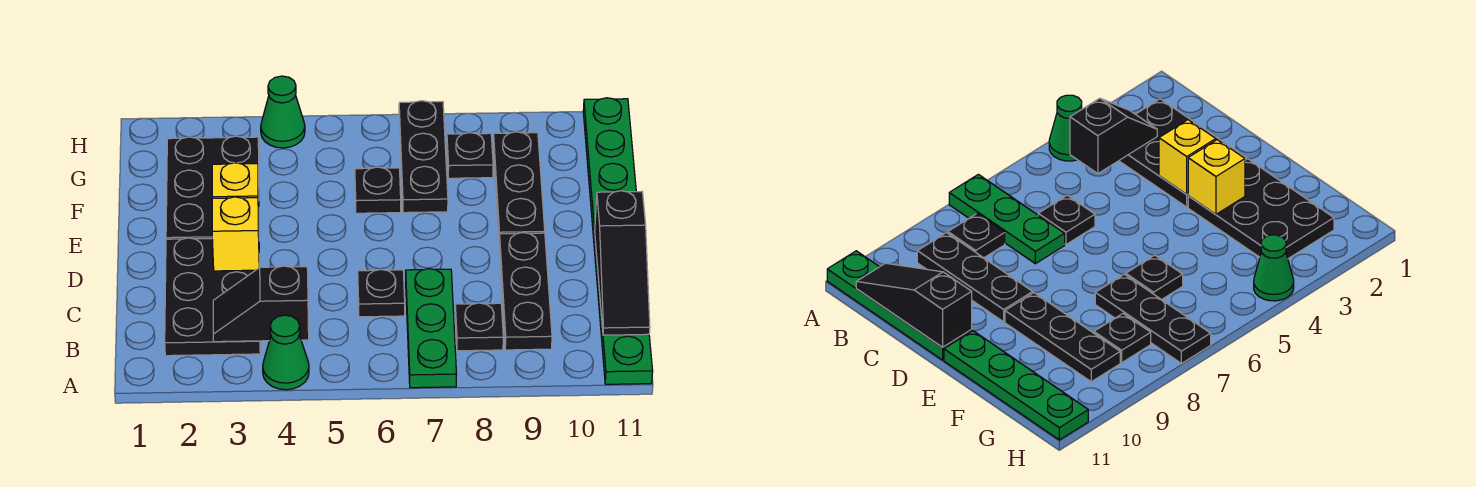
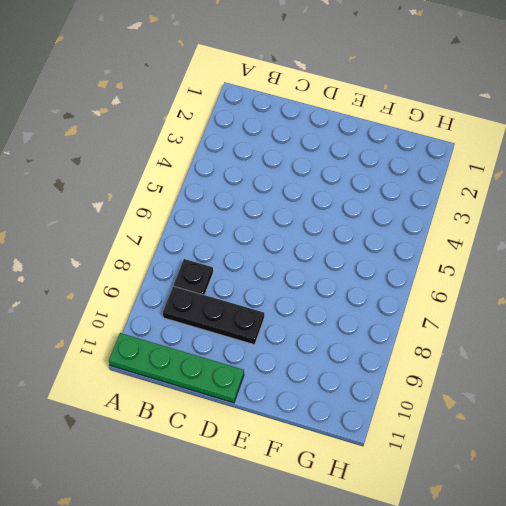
none -> green cone A4 level 1
none -> green plate A7:C7 level 1
none -> black plate B2:D3 level 1

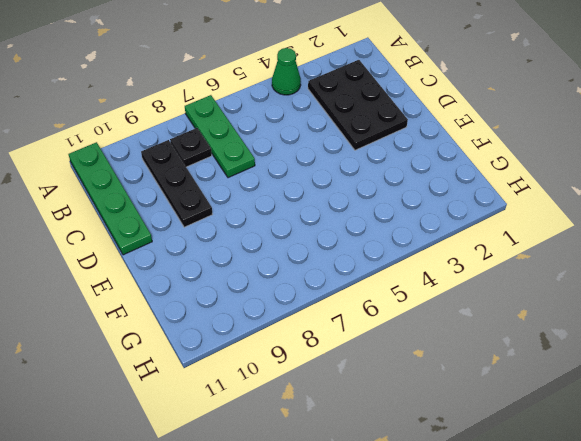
none -> black plate C6 level 1
none -> black plate E2:G3 level 1
none -> black plate E9:G9 level 1

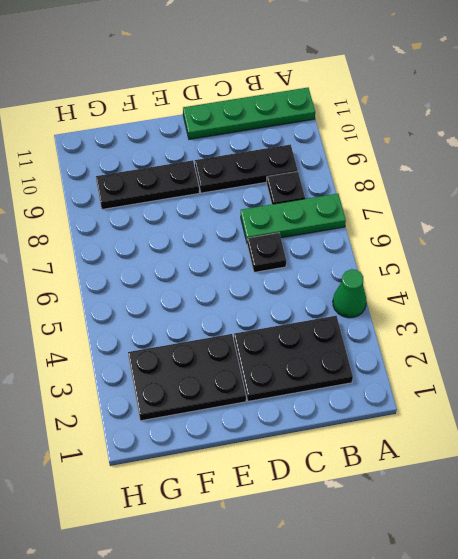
none -> green plate E11:H11 level 1
none -> black plate F6 level 1
none -> black plate F7:H7 level 1

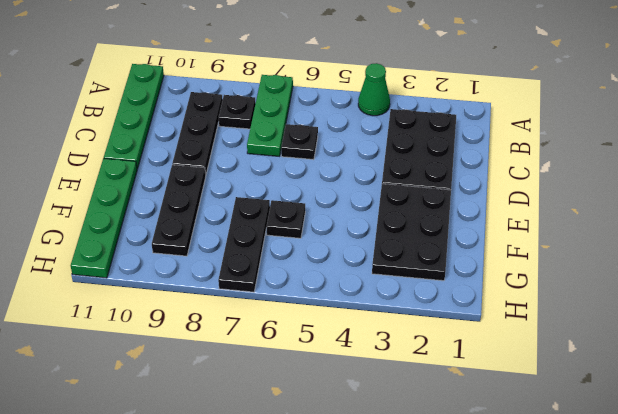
none -> black plate G8 level 1
none -> green cone H4 level 1
none -> black slope B3:B4 level 2 top 4

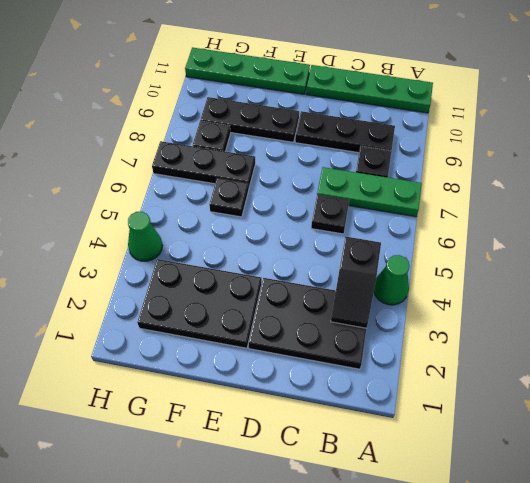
none -> black slope B11:D11 level 2 top D
none -> yellow brick D3 level 2
none -> yellow brick E3 level 2

